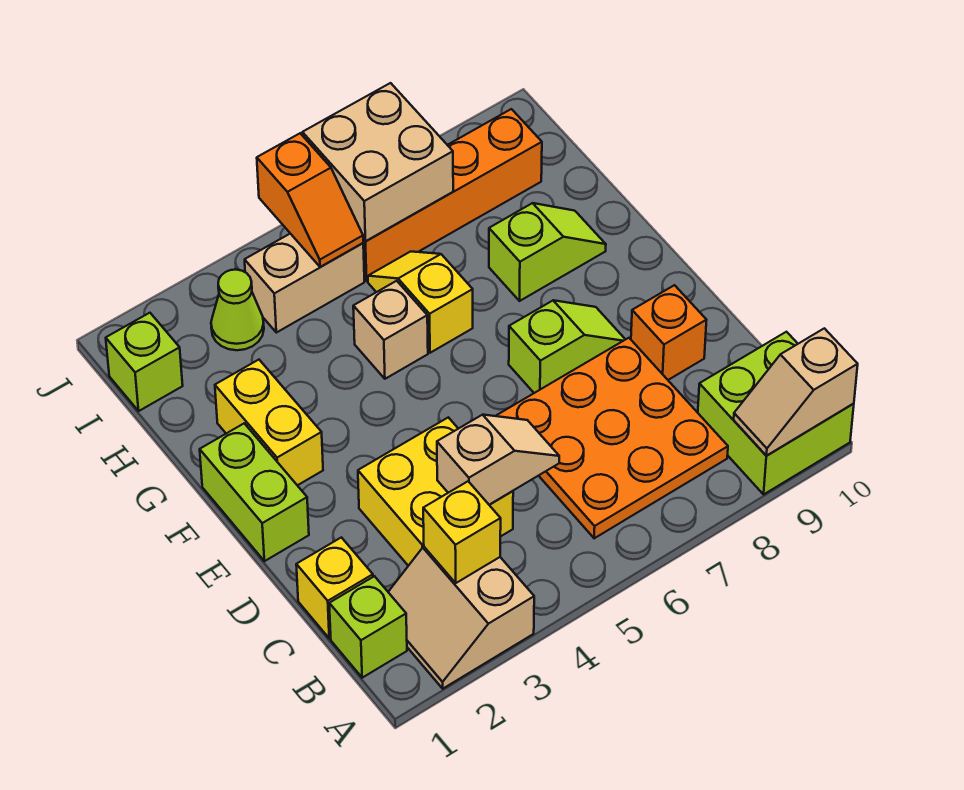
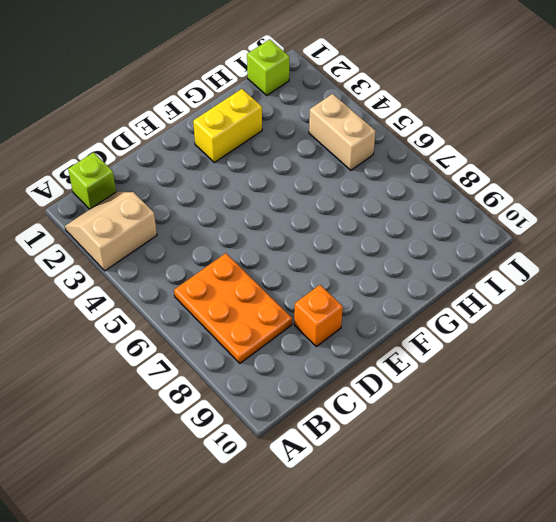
orange plate B6:C8 level 1 -> orange plate B6:D8 level 1
none -> lime brick A9:B10 level 1
none -> yellow brick C1 level 1
none -> yellow brick C3:D4 level 1

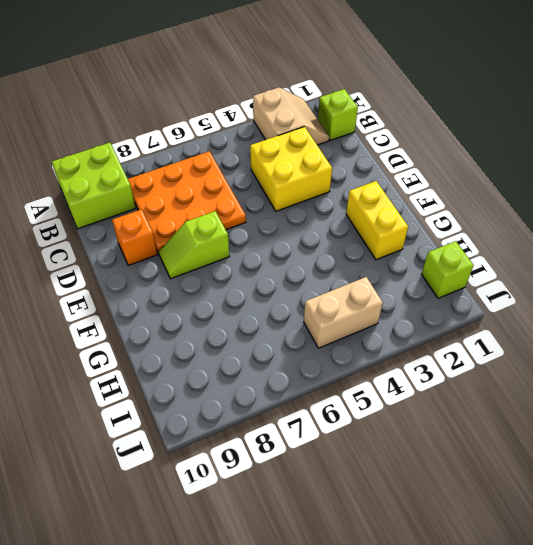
none -> yellow brick C1 level 1
none -> lime brick E1:F1 level 1
none -> tan brick G5 level 1

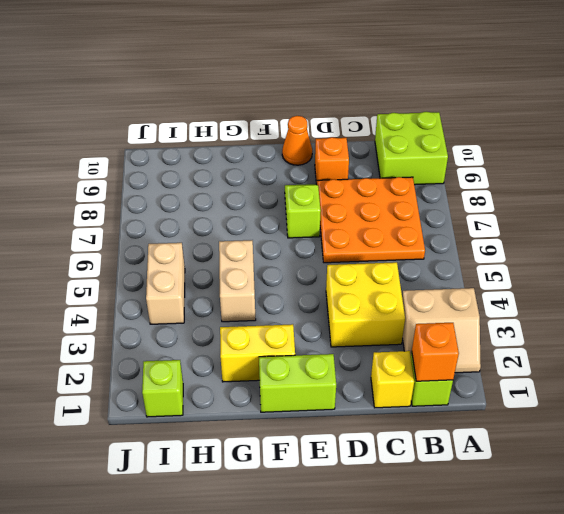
orange brick B1 level 2 -> none
orange cone E10 level 1 -> none
tan brick G4:G5 level 1 -> tan brick G5 level 1
none -> yellow slope G6:H6 level 1 top G
none -> lime slope G8:G9 level 1 top 8
none -> lime cone I3 level 1

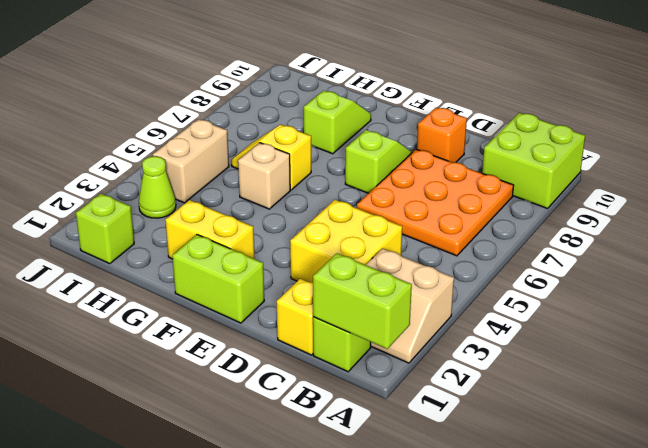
lime brick A1:B1 level 2 -> none
none -> orange brick I6:I9 level 1
none -> tan slope A9:A10 level 2 top 10
none -> yellow brick B3 level 2

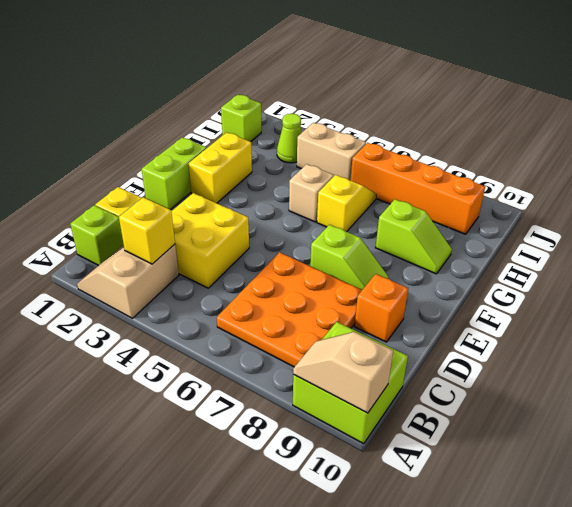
none -> tan slope C4:C5 level 2 top 4
none -> orange slope I5:J5 level 2 top J
none -> tan brick I6:J7 level 2

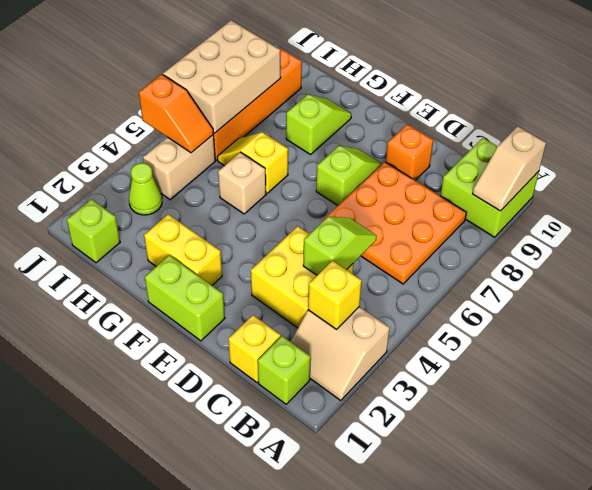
lime slope C4:C5 level 2 top 4 -> tan slope C4:C5 level 2 top 4
tan brick I6:J8 level 2 -> tan brick I6:J7 level 2

